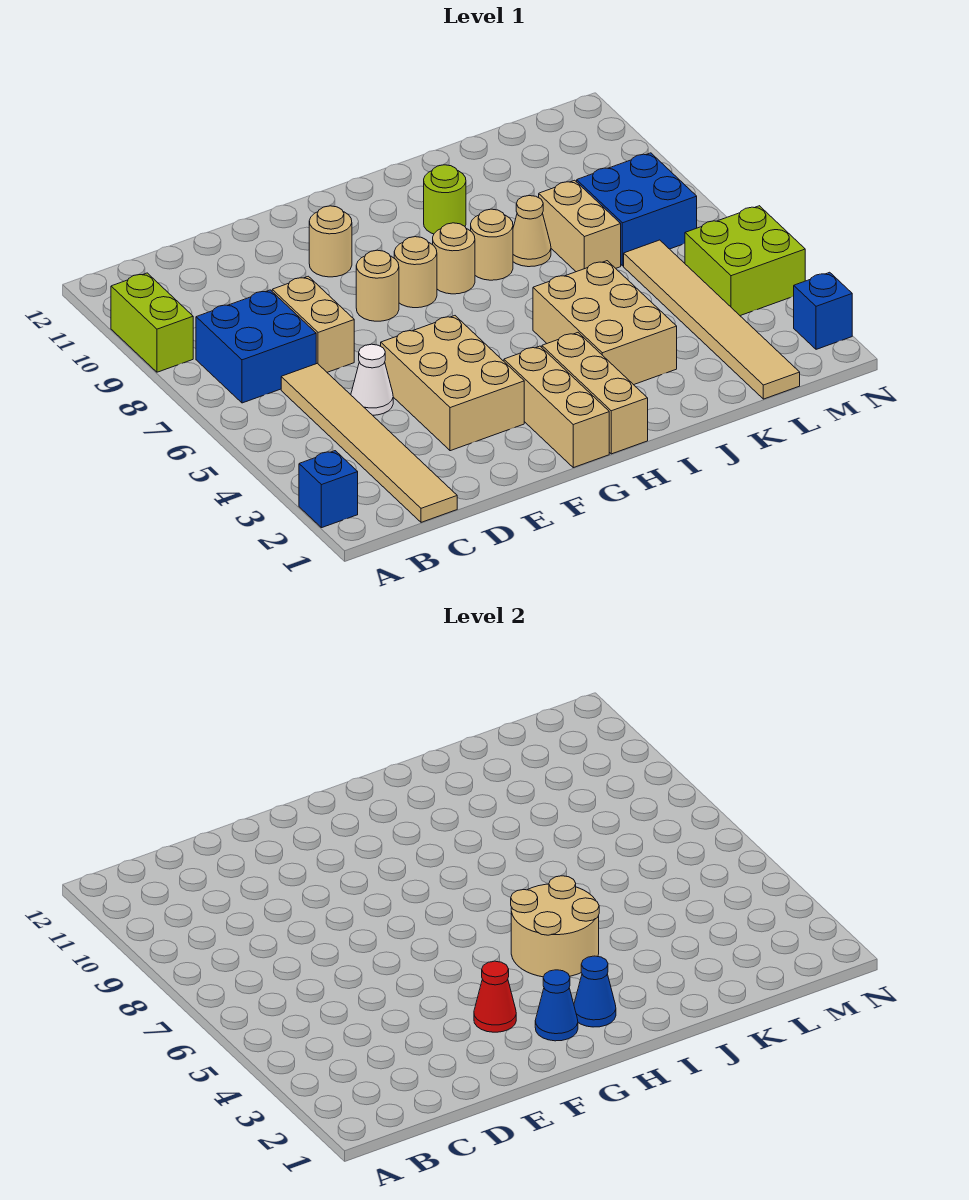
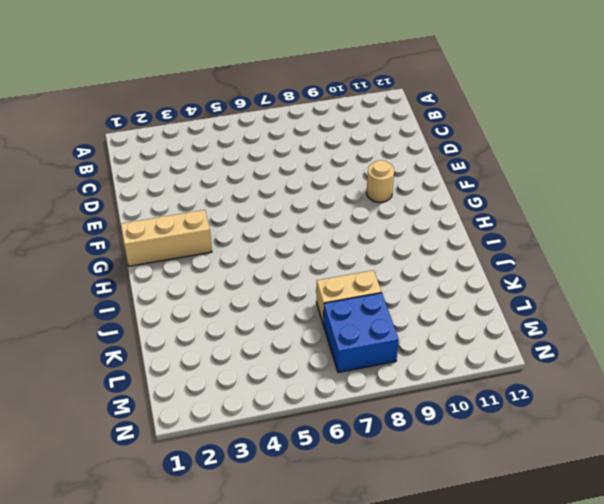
none -> blue brick A2 level 1
none -> lime brick A9:A10 level 1
none -> blue brick B7:C8 level 1

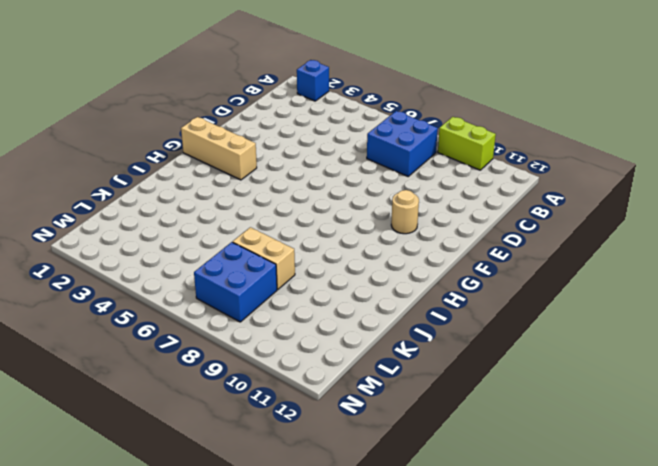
none -> tan tile C1:C6 level 1
none -> white cone D5 level 1
none -> tan brick D7:D8 level 1

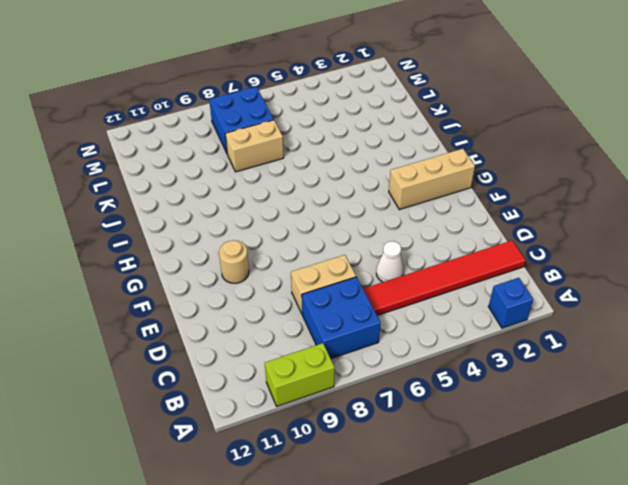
red tile C1:C6 level 1 -> tan tile C1:C6 level 1
none -> tan brick E3:F5 level 1
none -> tan round brick F8 level 1
none -> tan round brick G8 level 1

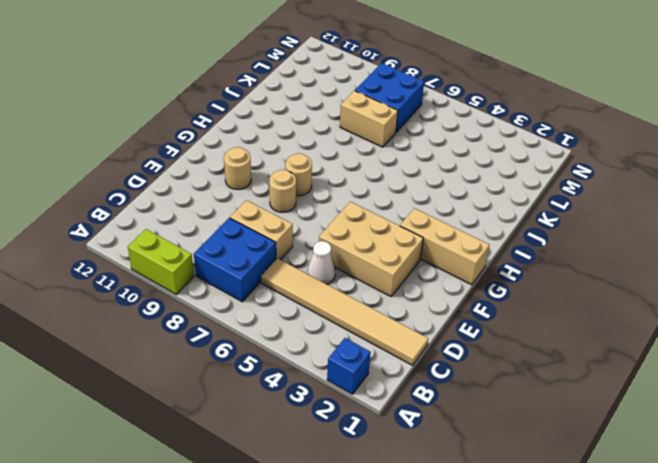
none -> tan brick H1:H3 level 1
none -> tan round brick H8 level 1
none -> tan brick I3:J5 level 1

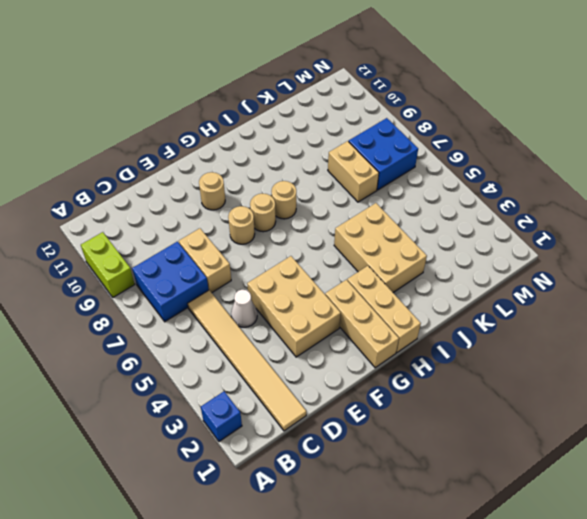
none -> tan round brick I8 level 1
none -> lime round brick I10 level 1
none -> tan cone J8 level 1

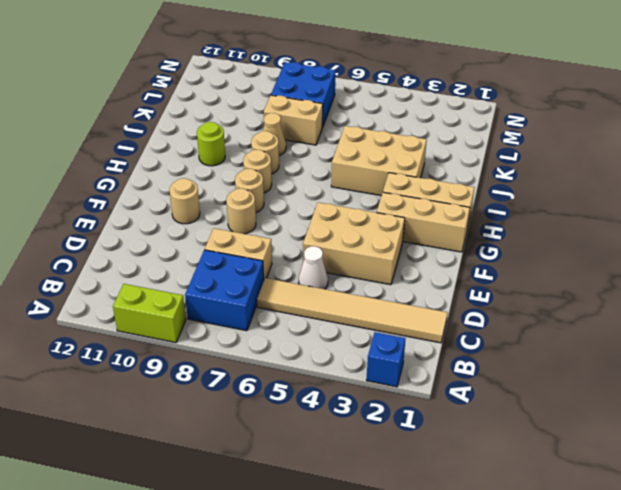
none -> tan tile L1:L6 level 1
none -> lime brick M4:N5 level 1
none -> blue brick N2 level 1

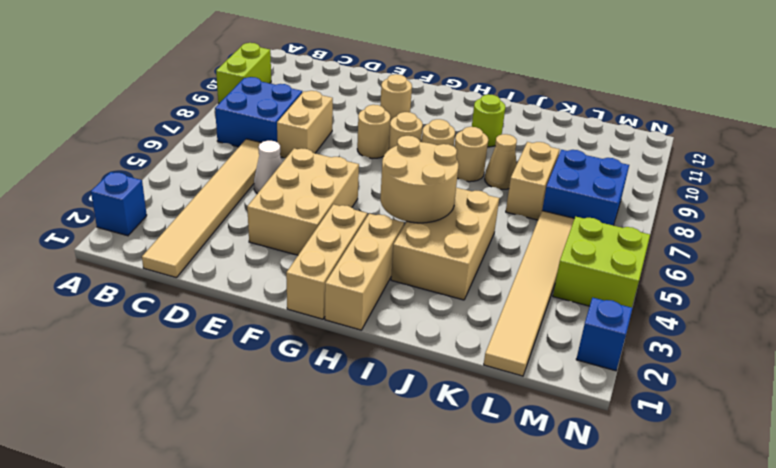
none -> red cone F3 level 2
none -> blue cone G2 level 2
none -> blue cone H2 level 2

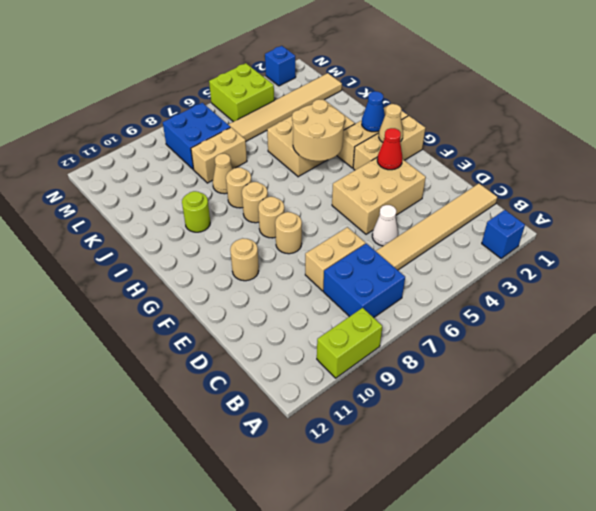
tan cone G2 level 2 -> blue cone G2 level 2

